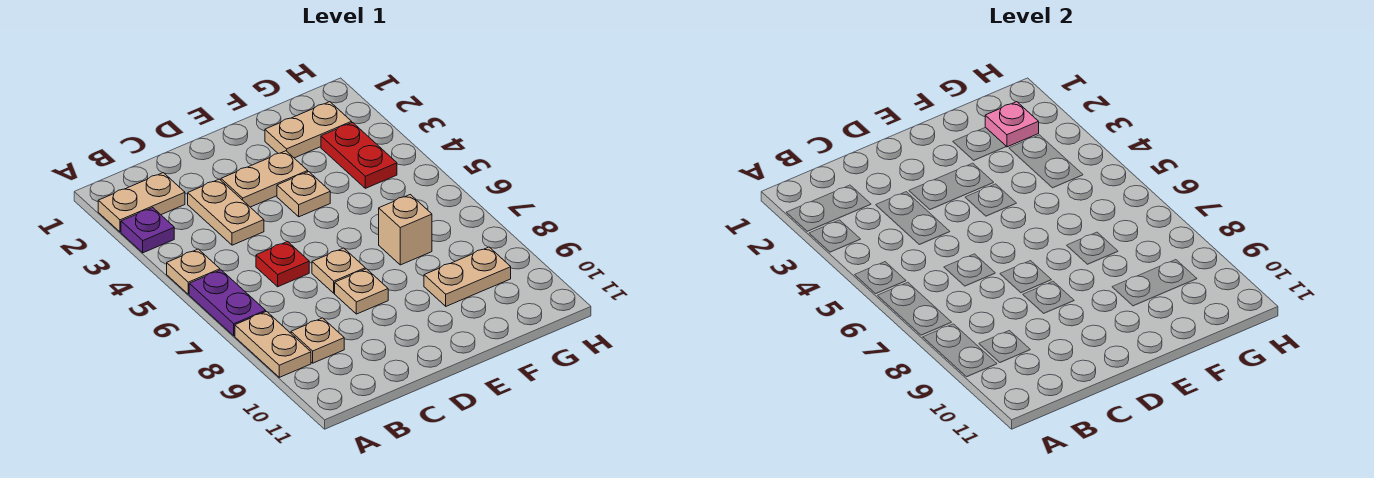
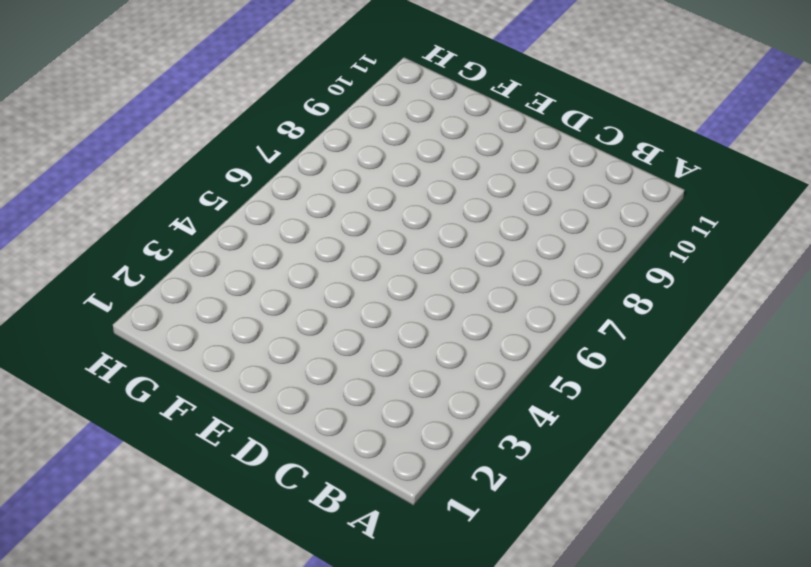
none -> tan plate A2:B2 level 1
none -> purple plate A3 level 1
none -> tan plate A5 level 1

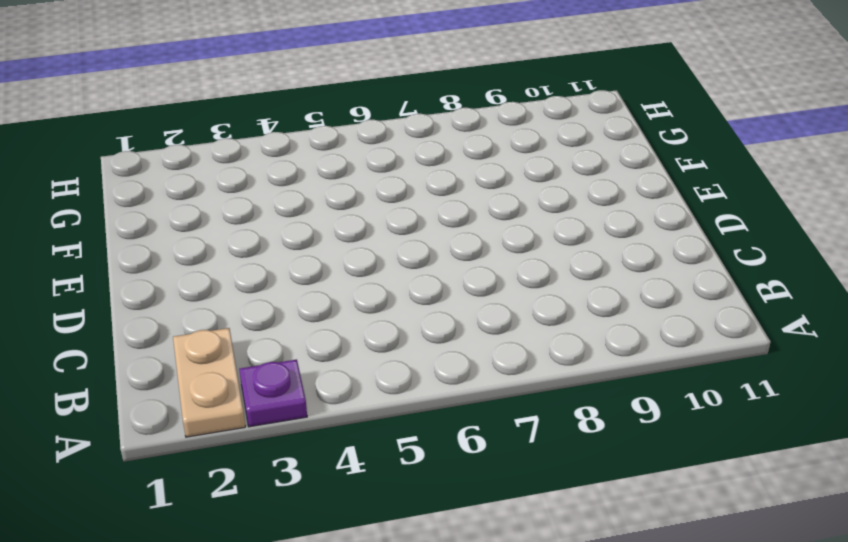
none -> tan plate A5 level 1
none -> purple plate A6:A7 level 1
none -> tan plate A8:A9 level 1

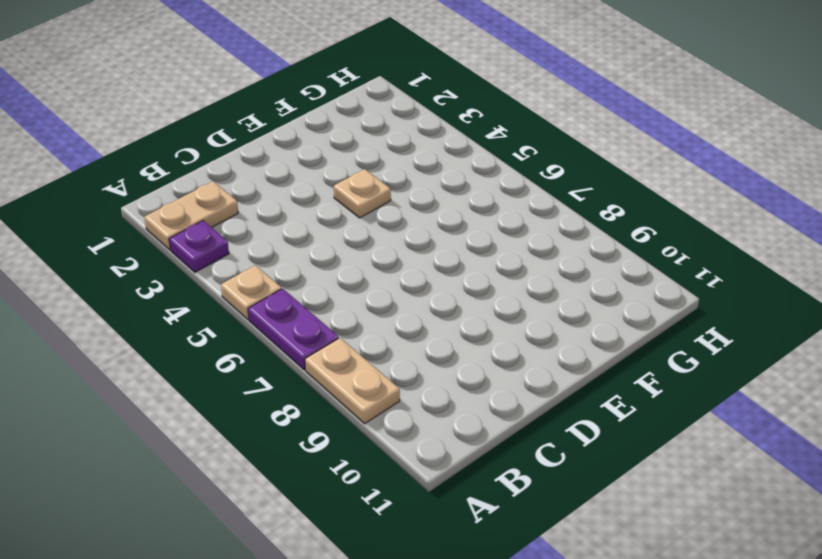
none -> tan plate B9 level 1
none -> tan plate C3:C4 level 1
none -> red plate C6 level 1

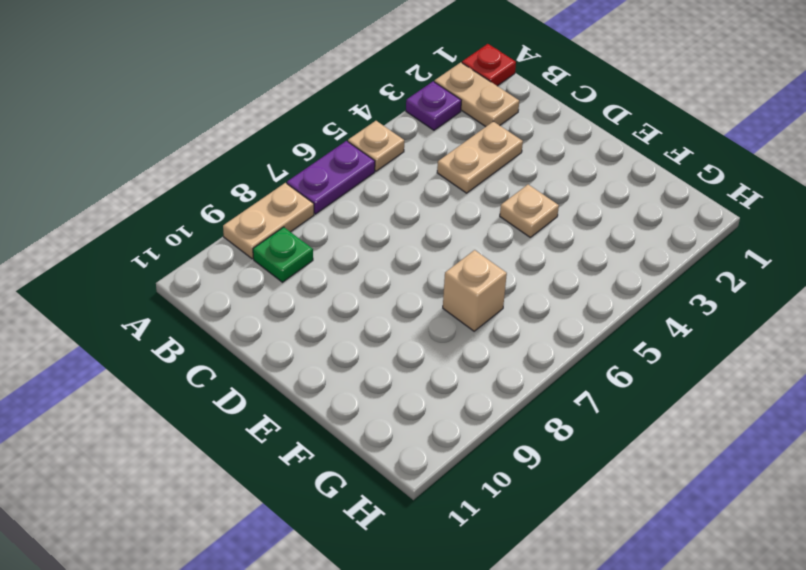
red plate A1 level 1 -> red plate C6 level 1
green plate B9 level 1 -> tan plate B9 level 1
none -> tan plate D3:E3 level 1
none -> tan plate D7 level 1
none -> tan plate D8 level 1

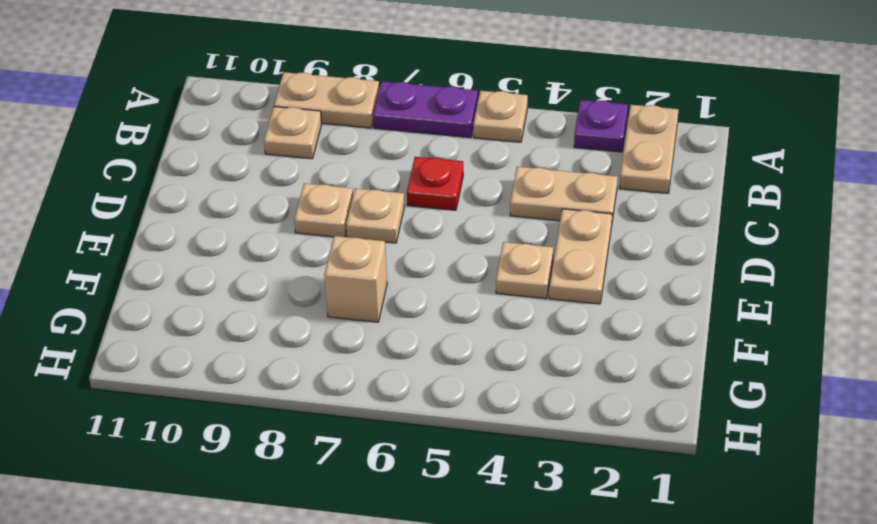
none -> tan plate F2:G2 level 1
none -> tan plate F9:G9 level 1
none -> red plate G3:G4 level 1

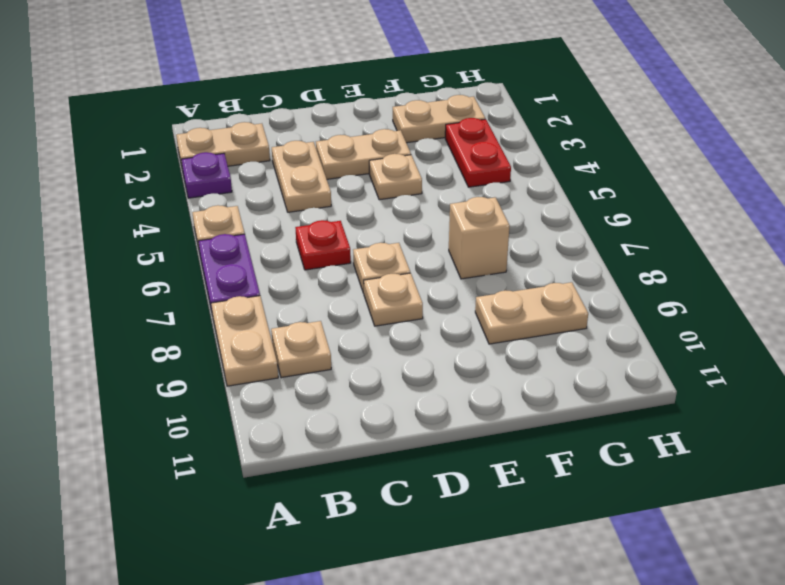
none -> pink plate G2 level 2

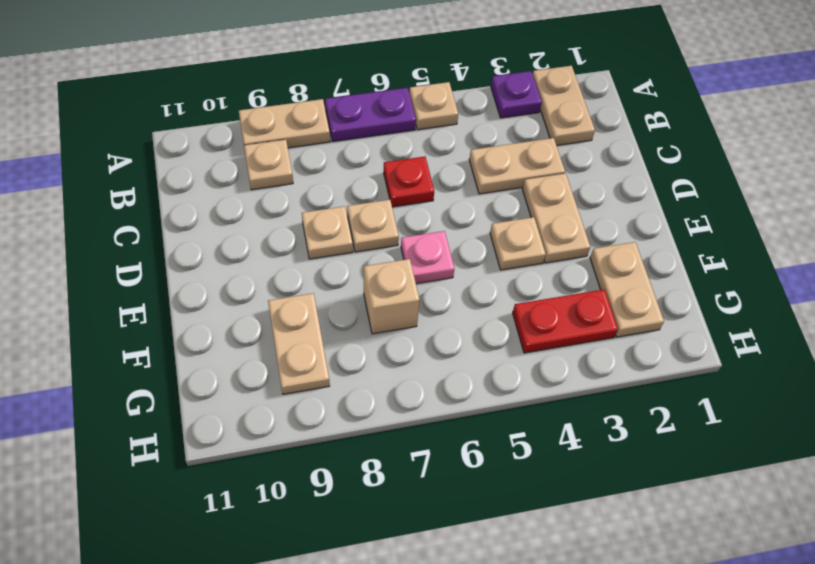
pink plate E6 level 1 -> pink plate G2 level 2

